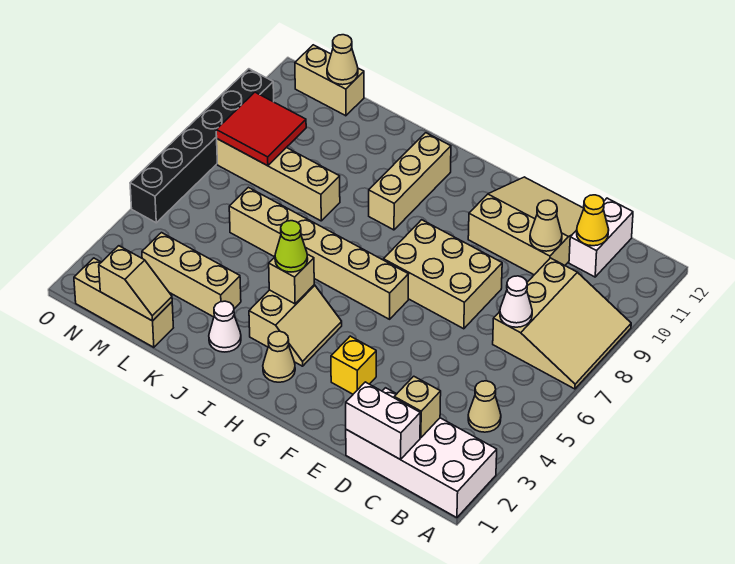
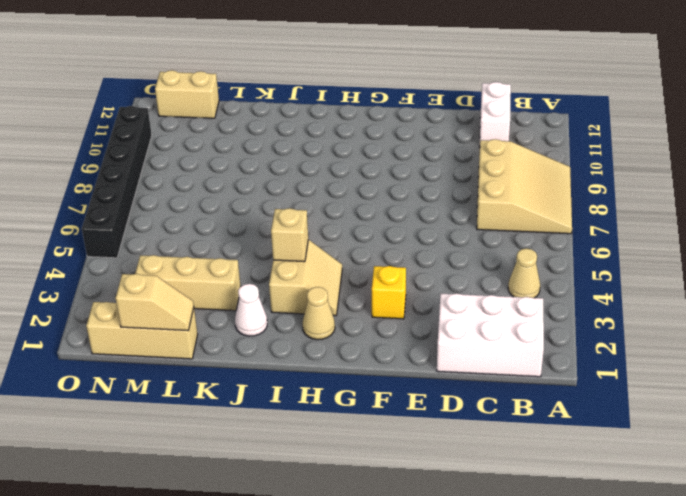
white brick B1:D2 level 1 -> white brick A1:D2 level 1
none -> tan slope D10:F12 level 1 top 10
none -> tan brick E7:G8 level 1
none -> tan brick G6:L6 level 1

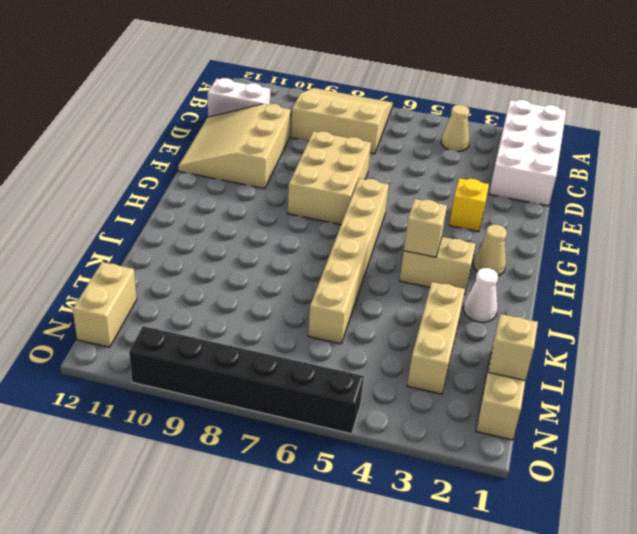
none -> tan brick I9:I11 level 1
none -> tan brick K8:N8 level 1
none -> white brick C1:D1 level 2

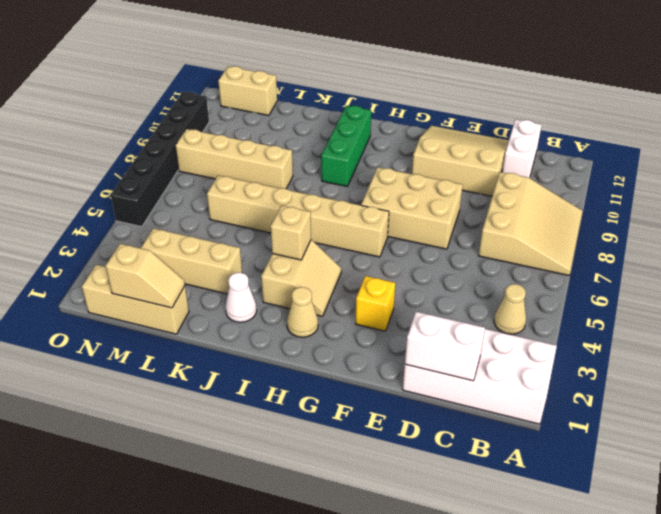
green brick I9:I11 level 1 -> tan brick I9:I11 level 1
none -> tan brick C2 level 2
none -> white cone C7 level 2
none -> yellow cone C11 level 2

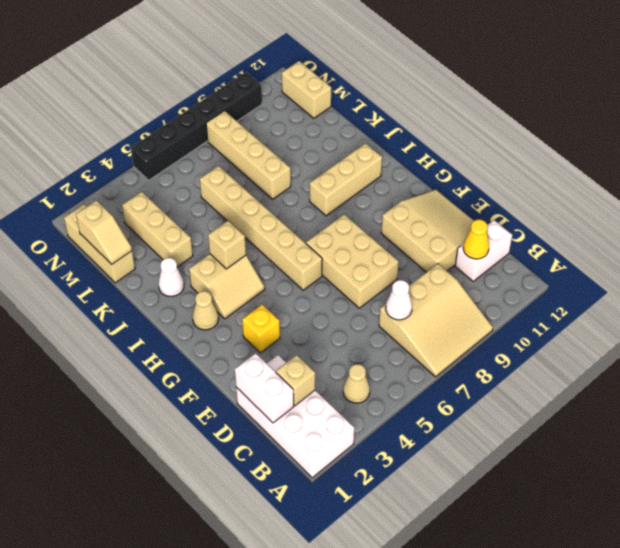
none -> tan cone D10 level 2
none -> red tile M8:N9 level 2
none -> tan cone M12 level 2

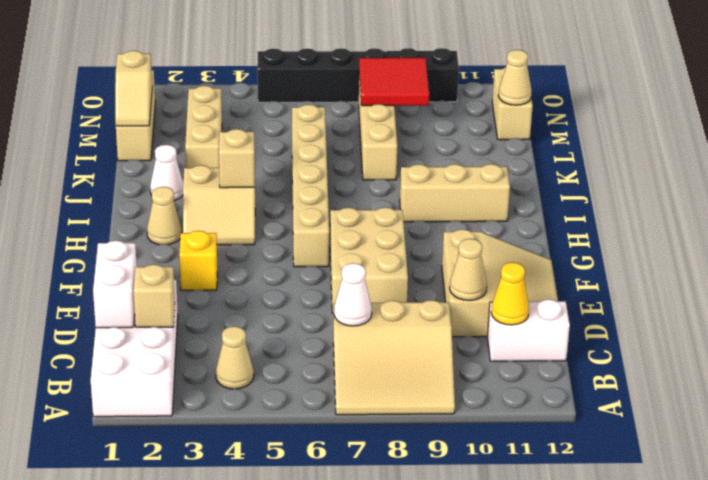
none -> lime cone I4 level 3

